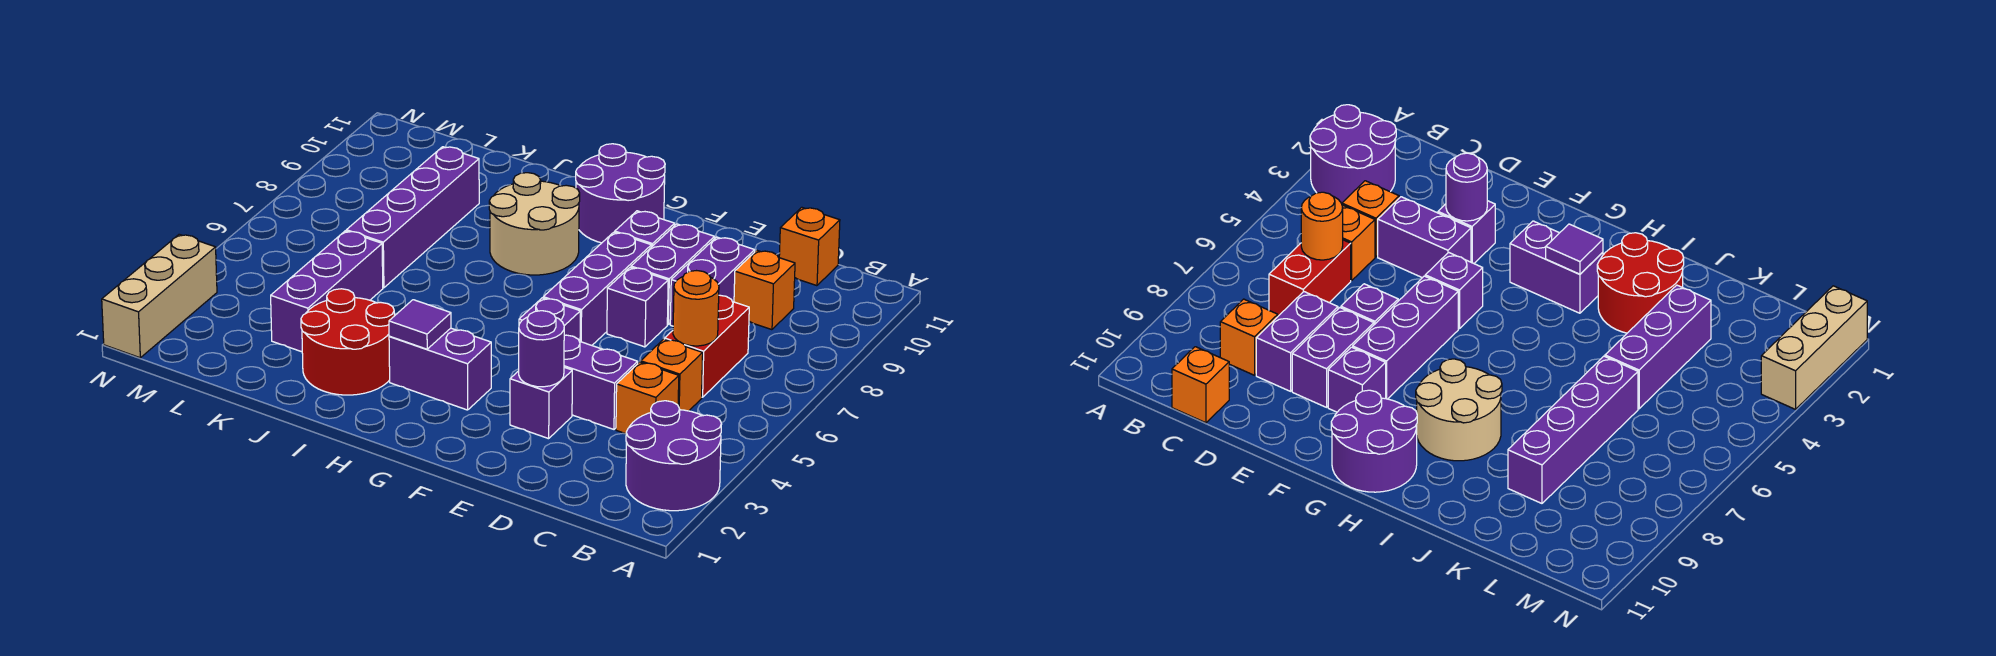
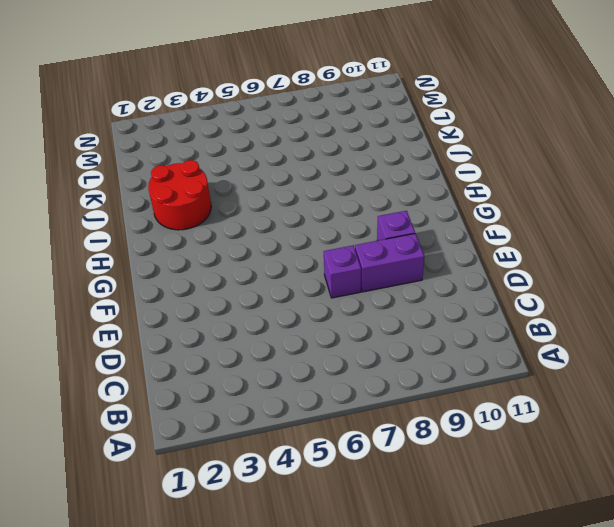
none -> purple round brick A2:B3 level 1
none -> orange brick C4 level 1
none -> orange brick C5 level 1

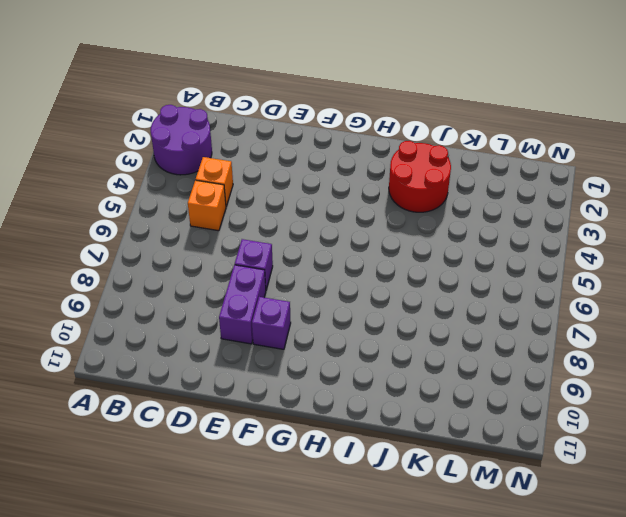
none -> red brick C6:C7 level 1
none -> orange brick C9 level 1
none -> orange brick C11 level 1

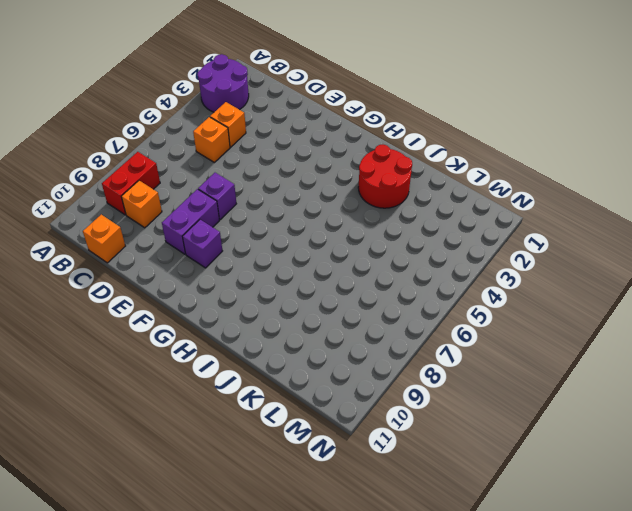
red brick B8:B9 level 1 -> red brick C6:C7 level 1
none -> purple brick D4:E4 level 1
none -> purple brick D8:D9 level 1
none -> purple brick E3 level 1

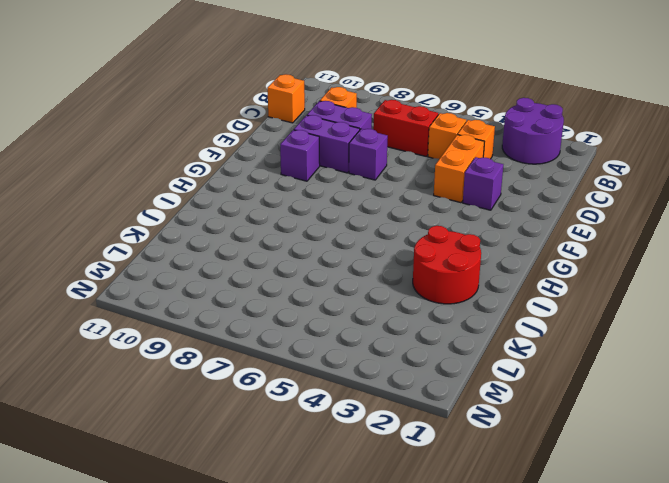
orange brick D4:E4 level 1 -> purple brick D4:E4 level 1
none -> purple brick F5 level 1
none -> purple brick F6:F8 level 1
none -> purple brick G3:H3 level 1

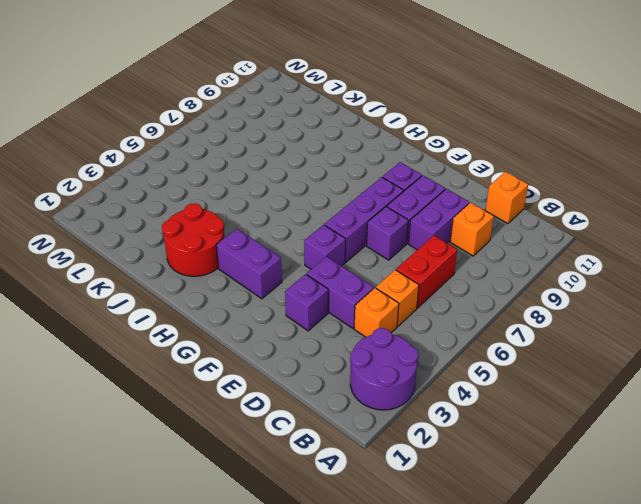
none -> purple round brick G10:H11 level 1
none -> tan round brick H8:I9 level 1
none -> purple brick K3:K5 level 1

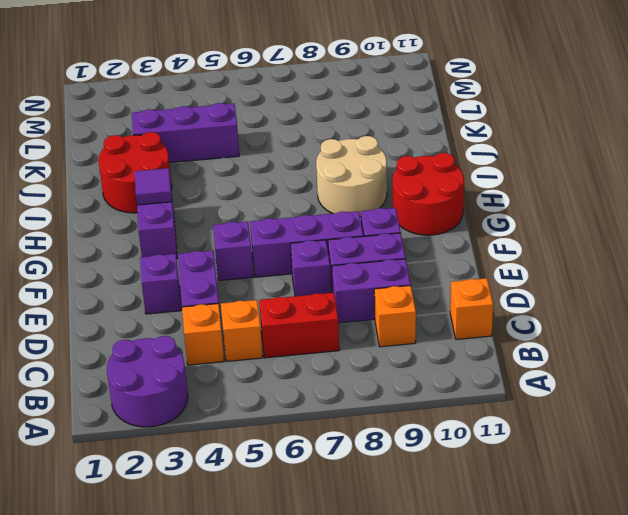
red round brick G10:H11 level 1 -> purple round brick G10:H11 level 1
none -> purple brick K6:K9 level 1
none -> tan brick N1:N3 level 1
none -> orange round brick C6 level 2

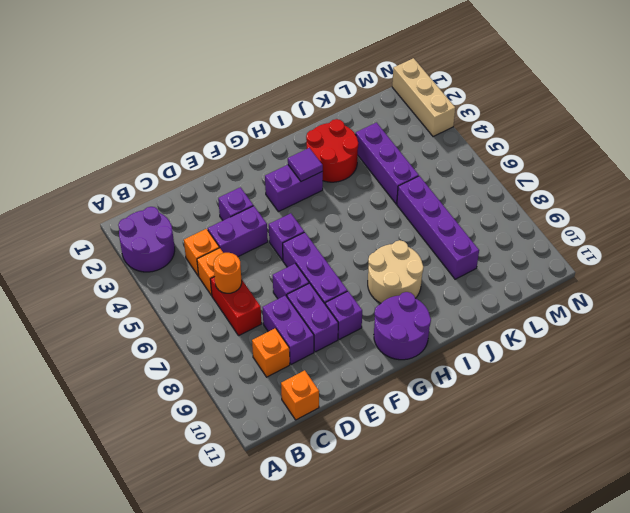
none -> purple round brick E3 level 2

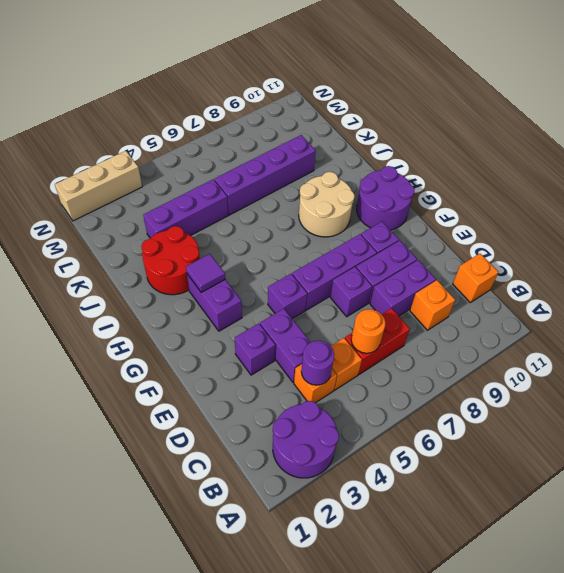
purple round brick C4 level 2 -> purple round brick E3 level 2

